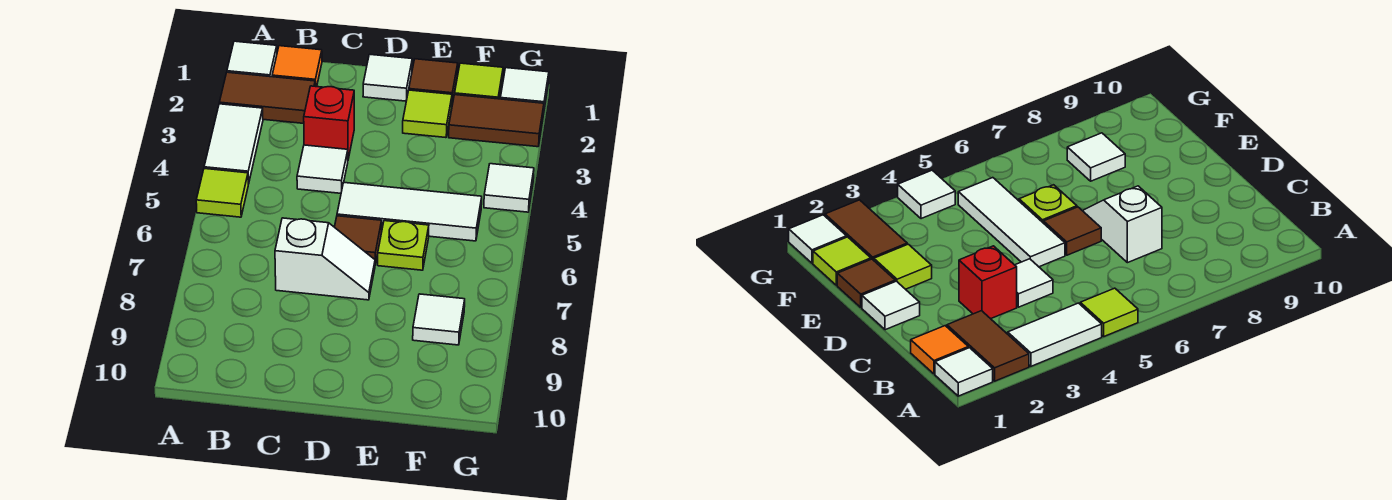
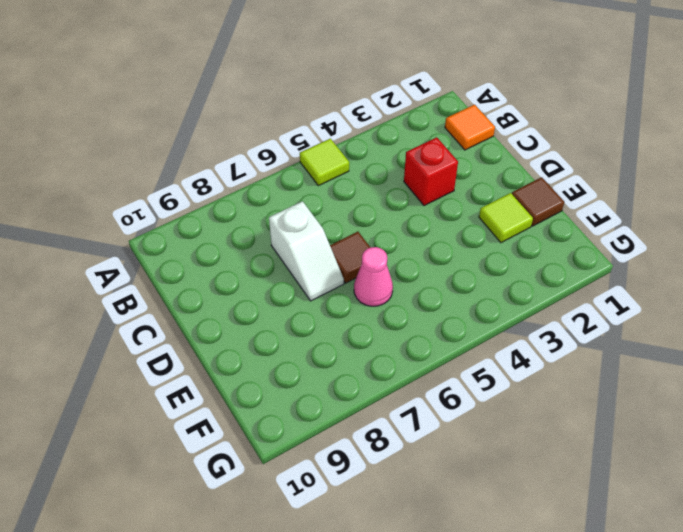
pink cone E6 level 1 -> lime plate E6 level 1
none -> white tile A1 level 1
none -> brown tile A2:B2 level 1
none -> white tile A3:A4 level 1

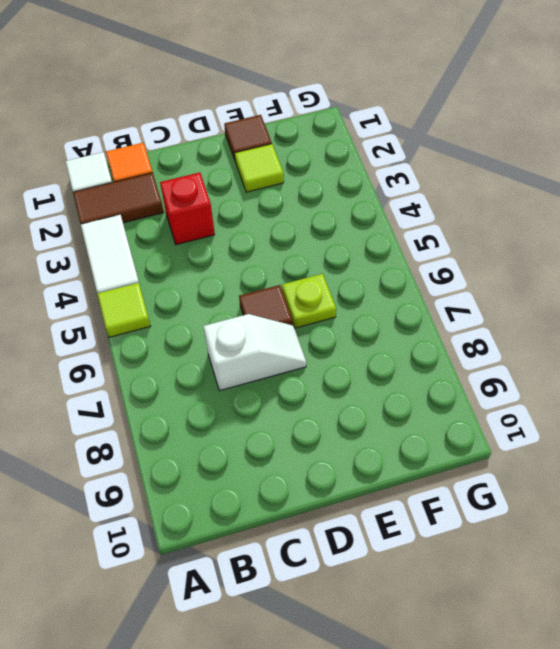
none -> white tile C4 level 1
none -> white tile D1 level 1
none -> white tile D5:F5 level 1

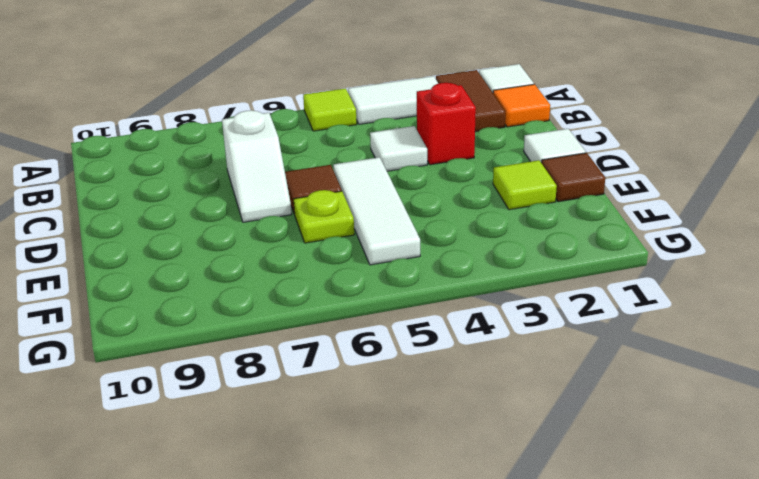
none -> lime tile F1 level 1
none -> brown tile F2:G2 level 1
none -> white tile F8 level 1

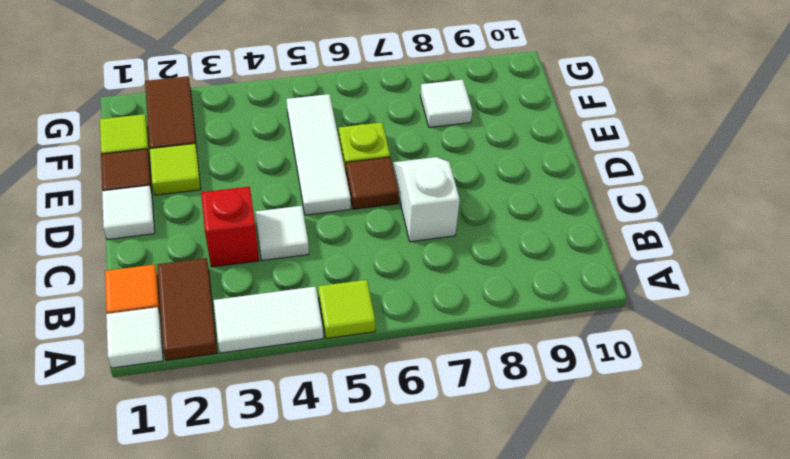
none -> white tile G1 level 1
none -> white tile G4 level 1

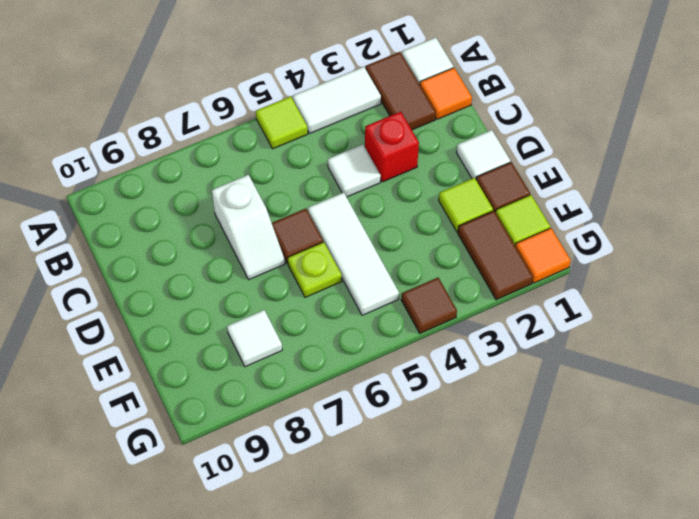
orange tile G1 level 1 -> white tile G1 level 1
brown tile G4 level 1 -> white tile G4 level 1

